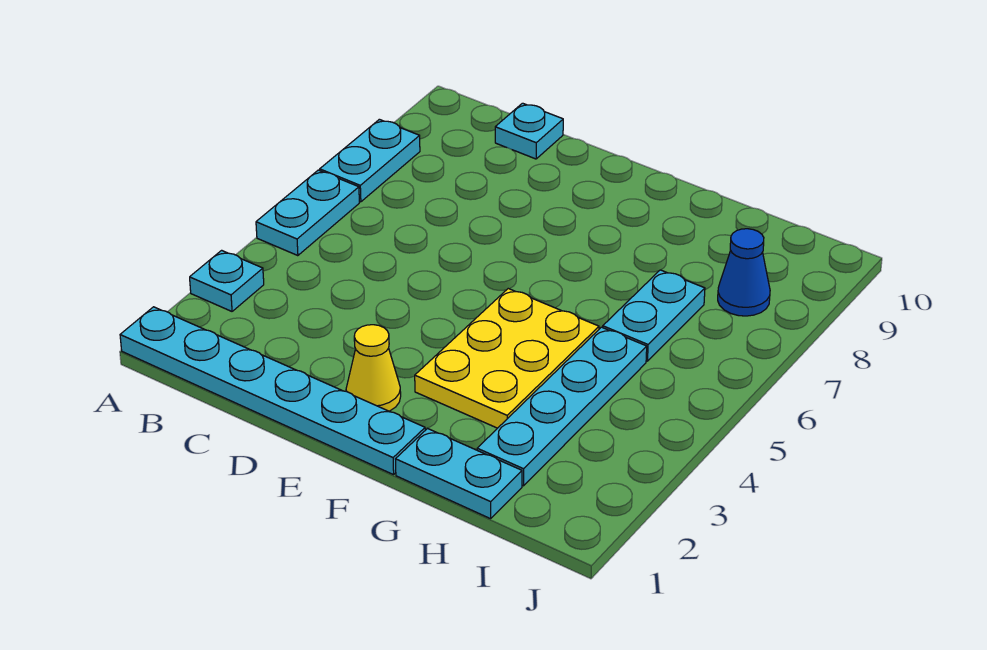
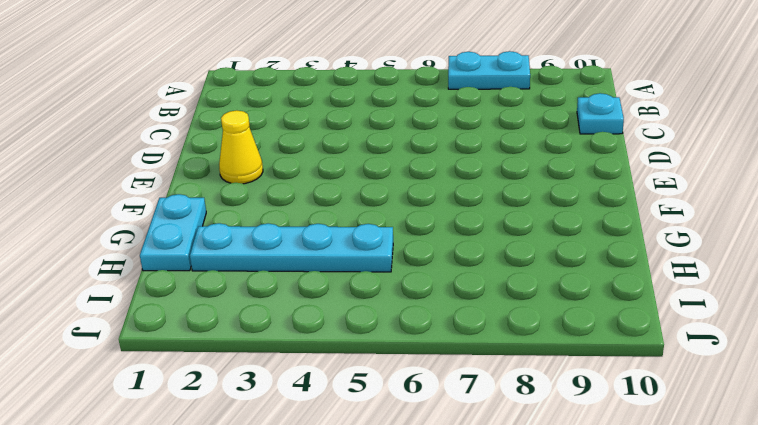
none -> cyan plate A1:F1 level 1
none -> cyan plate A3 level 1

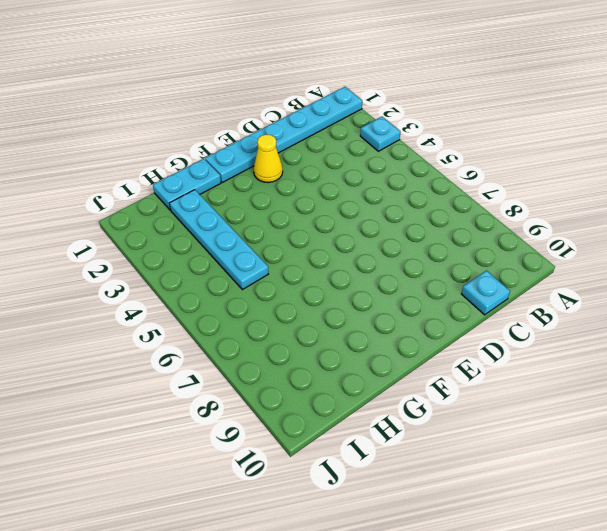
none -> cyan plate A5:A6 level 1
none -> cyan plate A7:A8 level 1

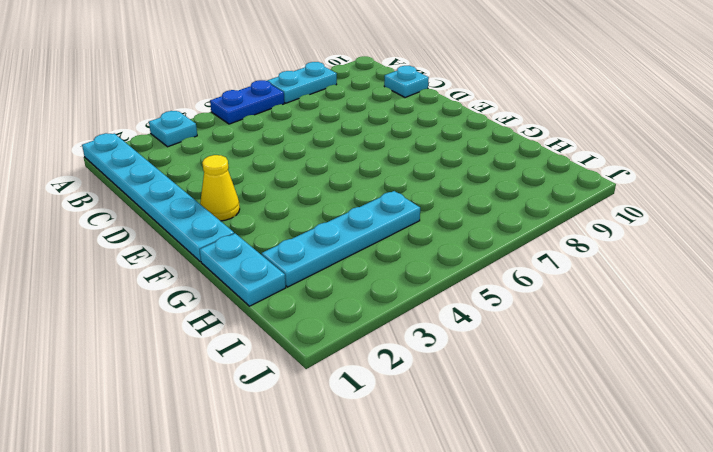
blue plate A5:A6 level 1 -> cyan plate A5:A6 level 1
none -> yellow plate F3:G5 level 1
none -> cyan plate H6:H7 level 1

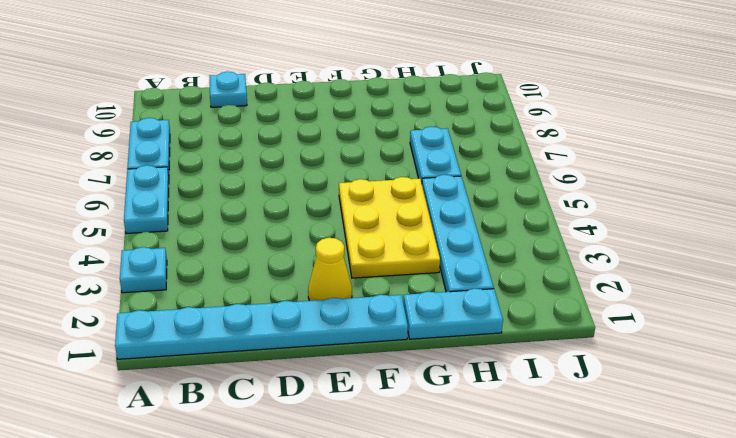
none -> blue cone I8 level 1

